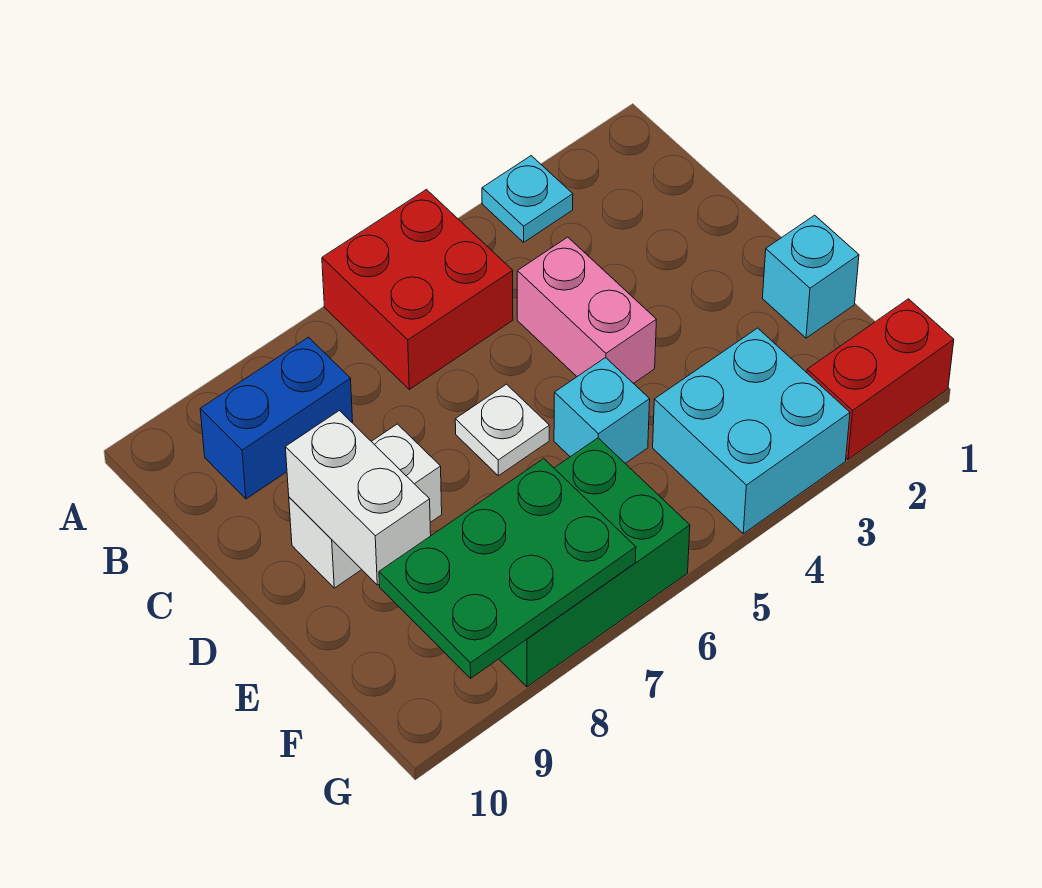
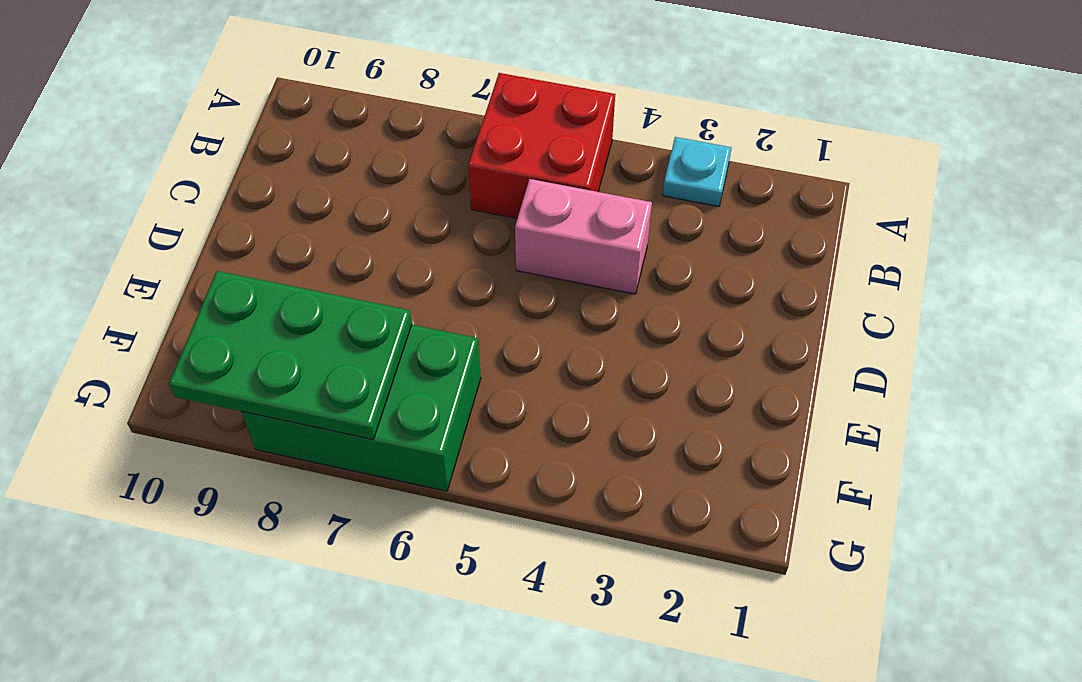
pink brick C4:C5 level 1 -> pink brick C4:D4 level 1
none -> blue brick B8:B9 level 1
none -> white plate D6 level 1
none -> white brick D8:D9 level 1

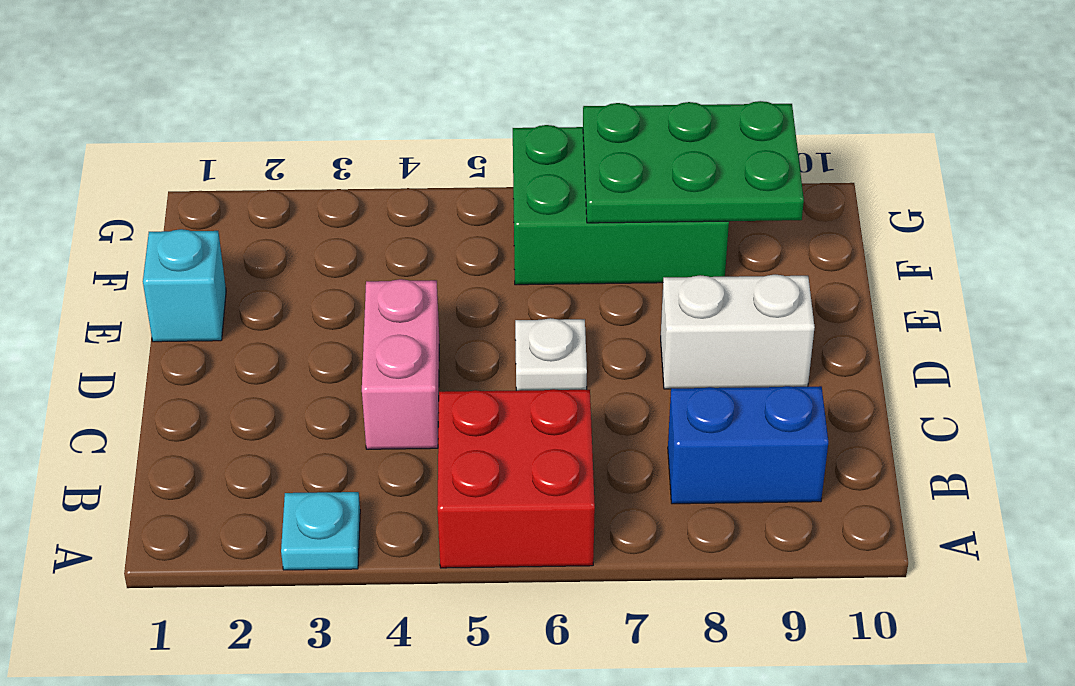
none -> cyan brick E5 level 1
none -> cyan brick F3:G4 level 1
none -> red brick G1:G2 level 1

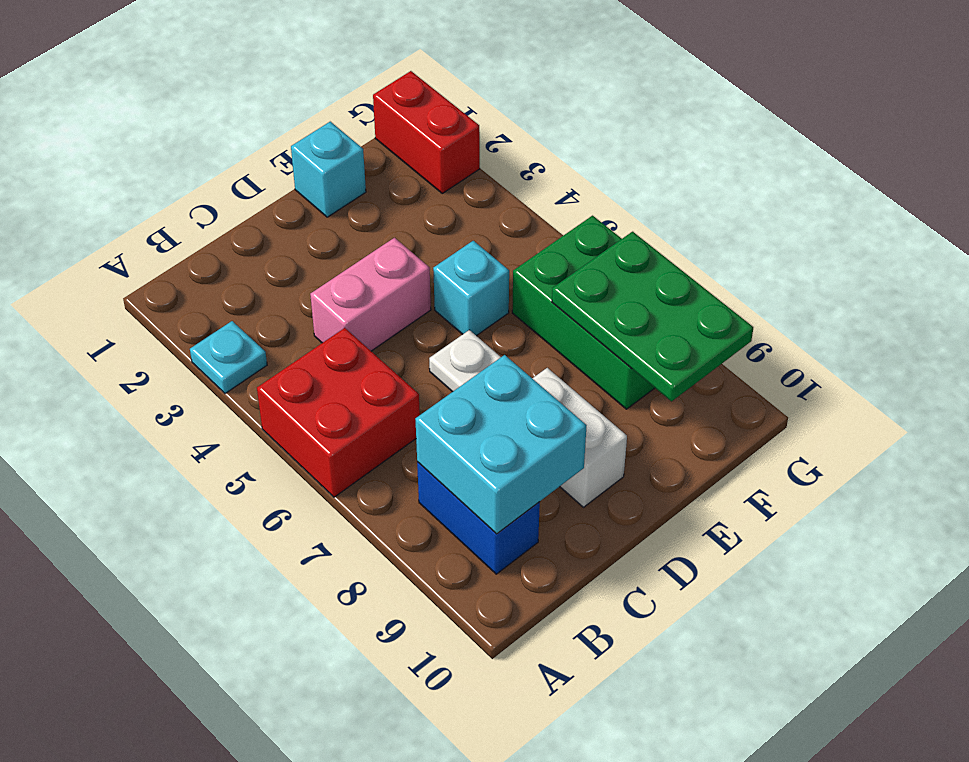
cyan brick B8:C9 level 2 -> cyan brick F3:G4 level 1
none -> white brick D9:E9 level 2

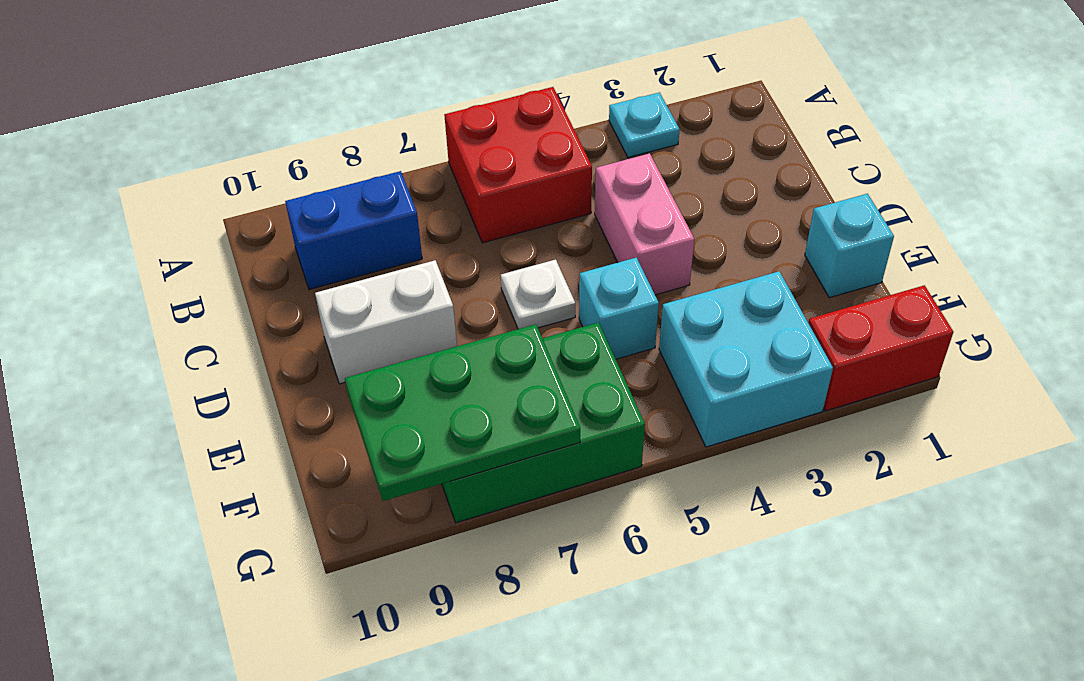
none -> white brick D9:E9 level 2

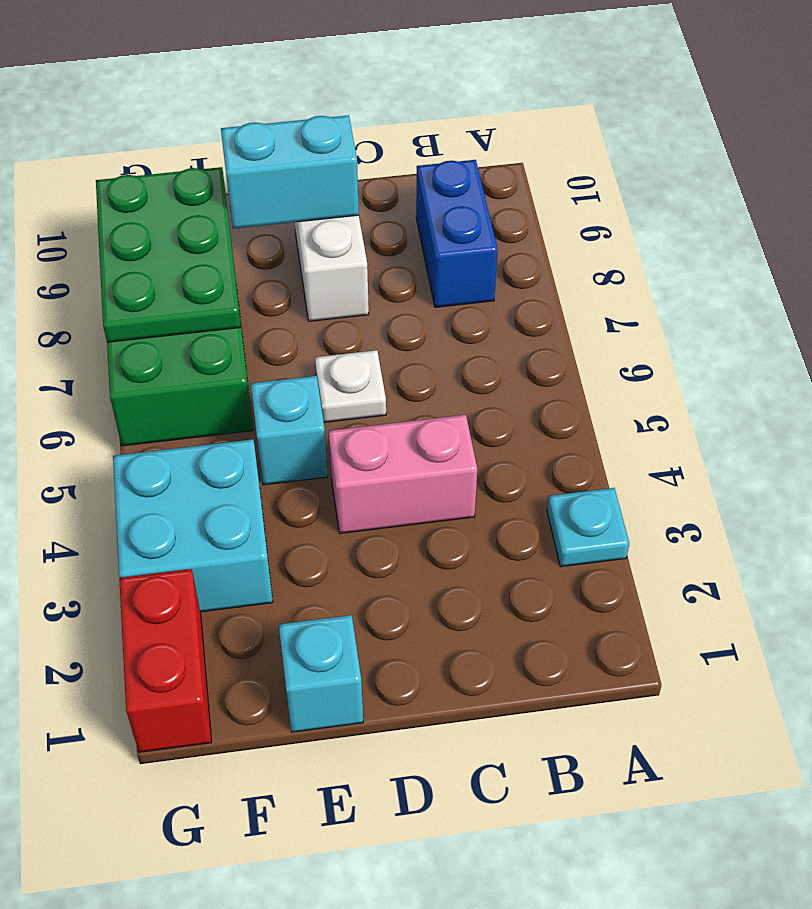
cyan brick D9:E9 level 2 -> white brick D9:E9 level 2
none -> red brick A5:B6 level 1

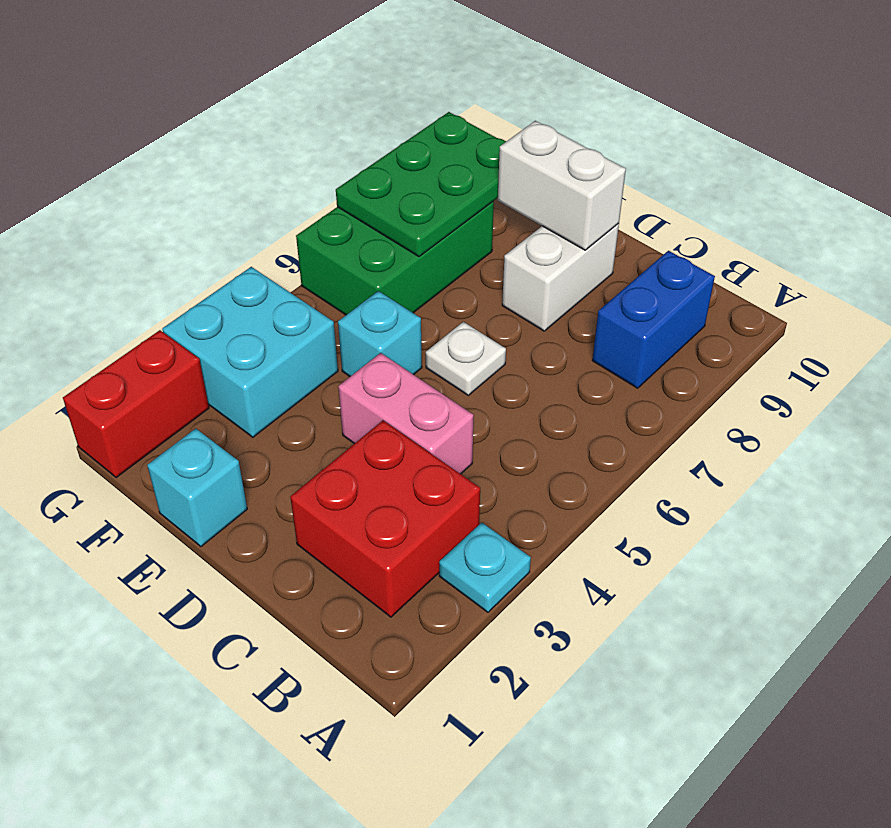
red brick B2:C3 level 1 -> red brick A5:B6 level 1

